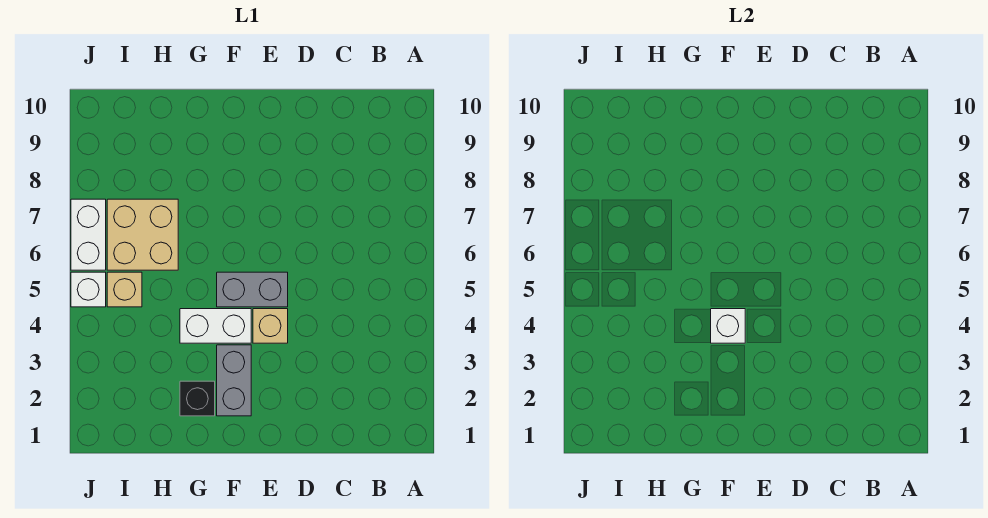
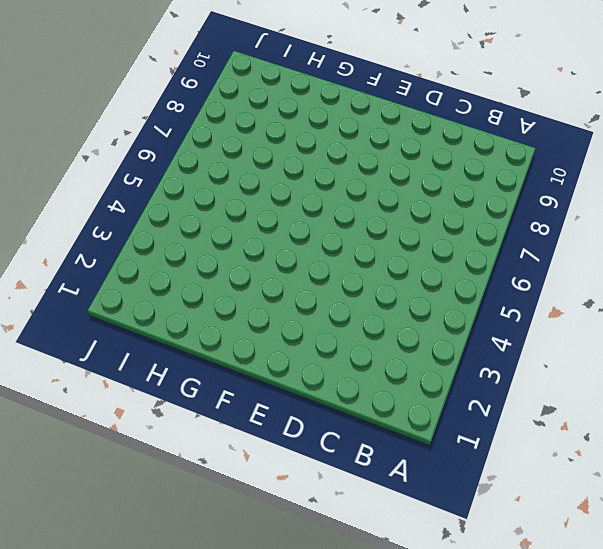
none -> tan brick E4 level 1
none -> grey brick E5:F5 level 1

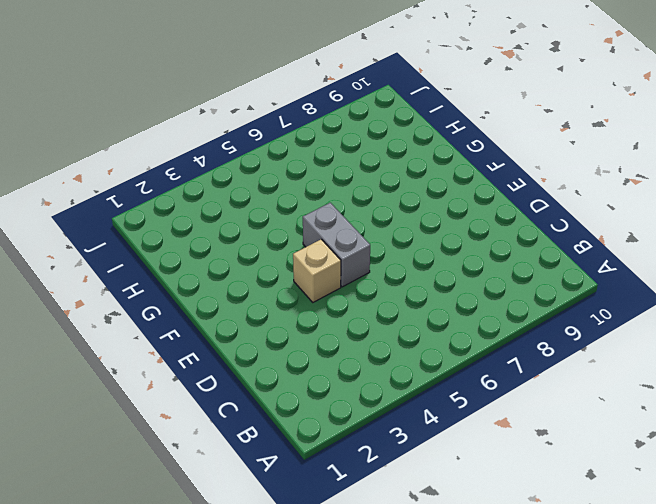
none -> grey brick F2:F3 level 1
none -> white brick F4:G4 level 1

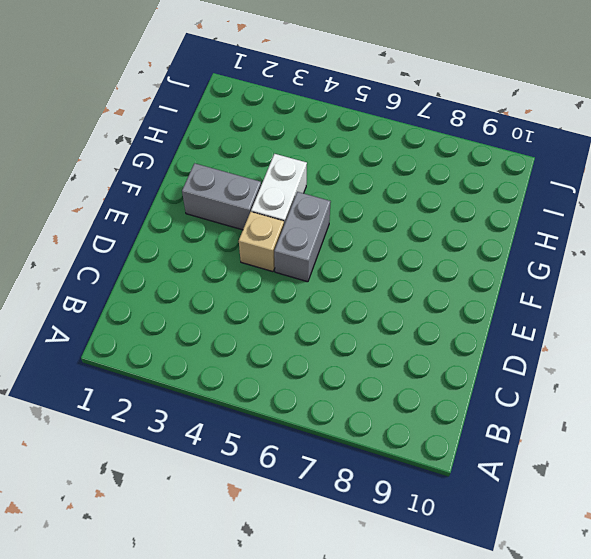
none -> black brick G2 level 1
none -> tan brick H6:I7 level 1

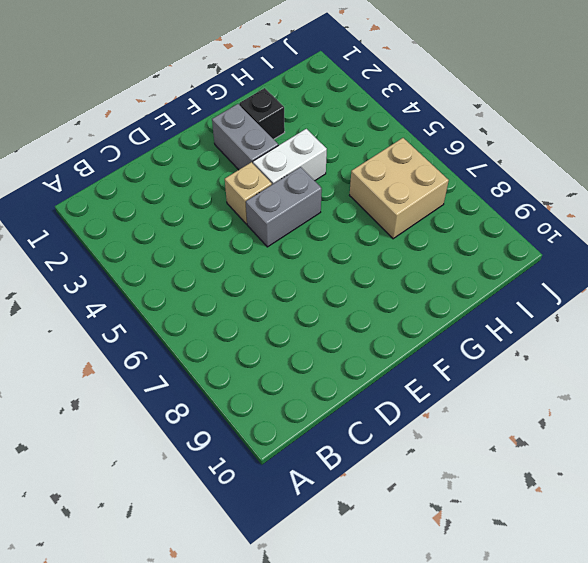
none -> tan brick I5 level 1
none -> white brick J5 level 1

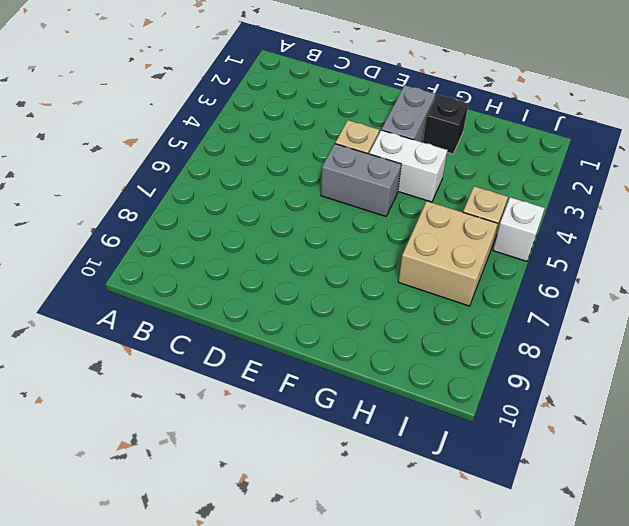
none -> white brick J6:J7 level 1
none -> white brick F4 level 2

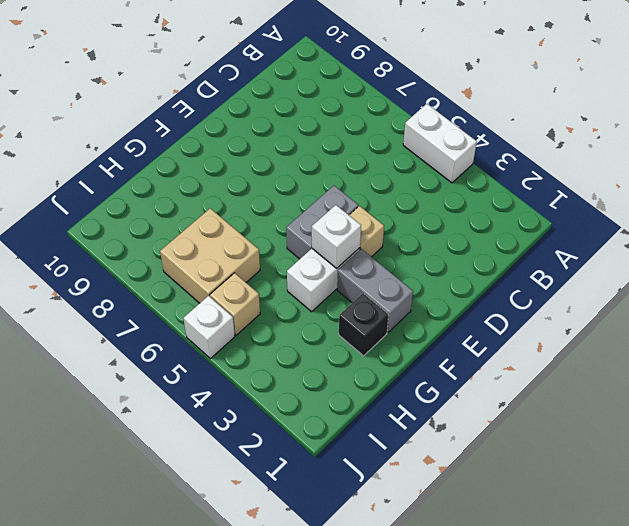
white brick A4:A5 level 1 -> white brick J6:J7 level 1

